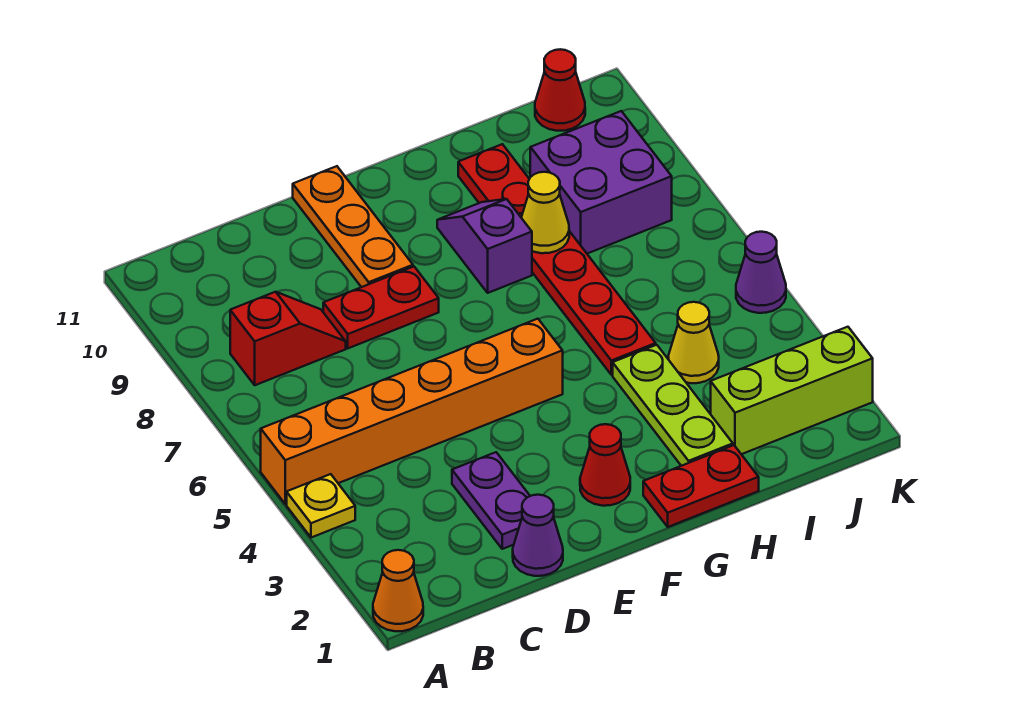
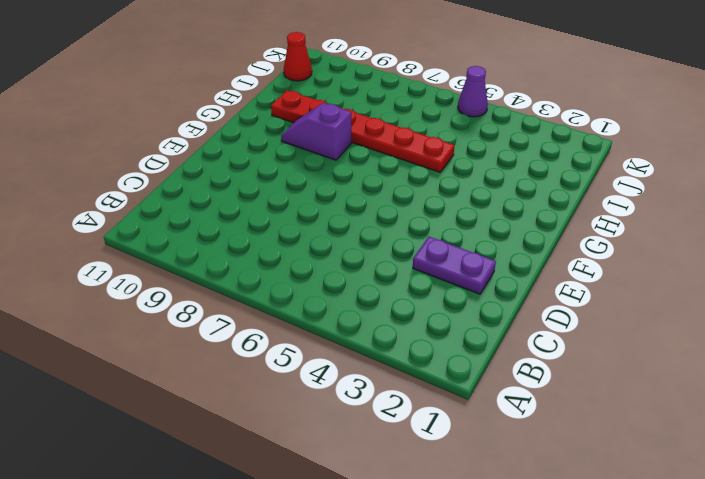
none -> orange cone A1 level 1
none -> yellow plate A4 level 1
none -> orange brick A5:F5 level 1

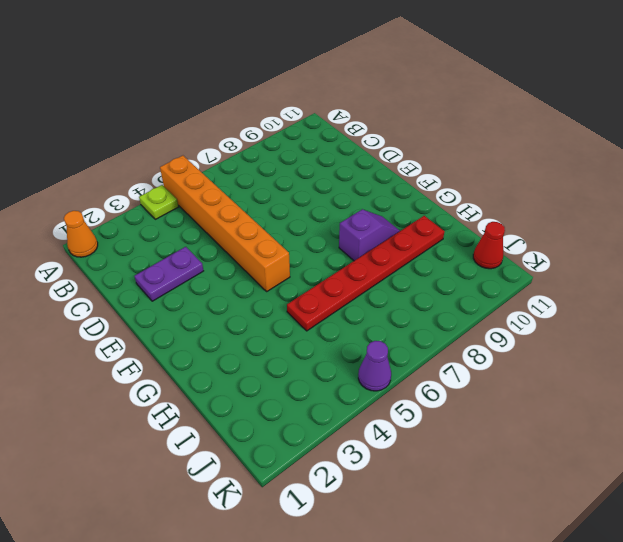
lime plate A4 level 1 -> yellow plate A4 level 1
none -> red slope B8:C8 level 1 top B
none -> purple cone D1 level 1
none -> red plate D8:E8 level 1

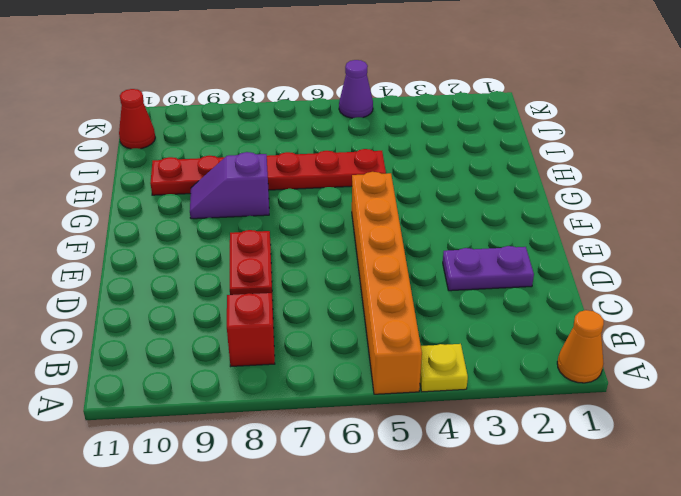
none -> purple cone D1 level 1
none -> orange plate E9:E11 level 1
none -> red cone F2 level 1

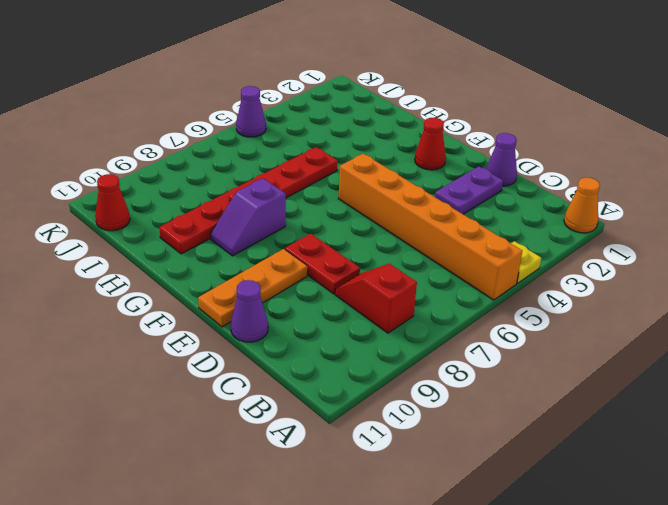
purple cone D11 level 1 -> none
none -> red plate G1:H1 level 1
none -> lime plate H2:H4 level 1
none -> lime brick I2:K2 level 1

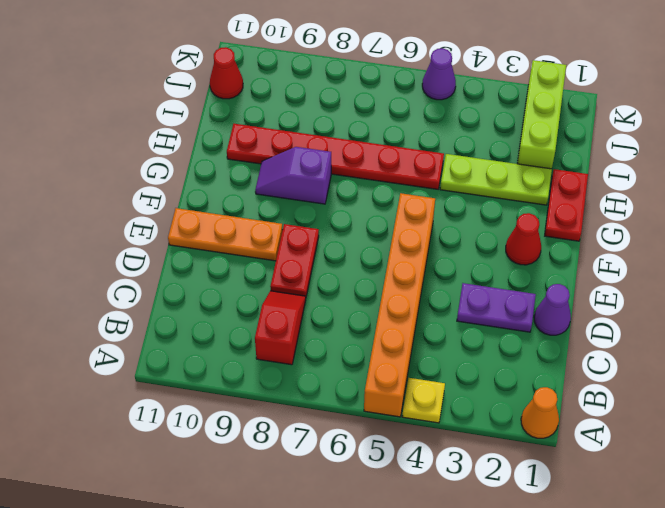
none -> yellow cone I4 level 1
none -> purple brick I8:J9 level 1
none -> yellow cone H8 level 2

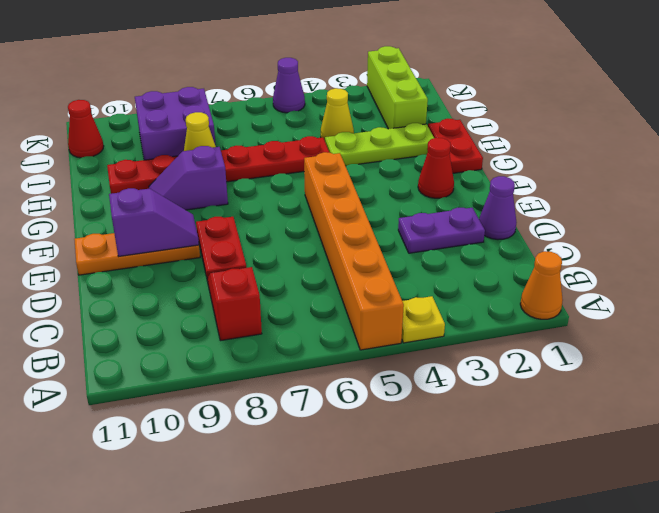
purple slope E9:E10 level 2 top 10 -> none

